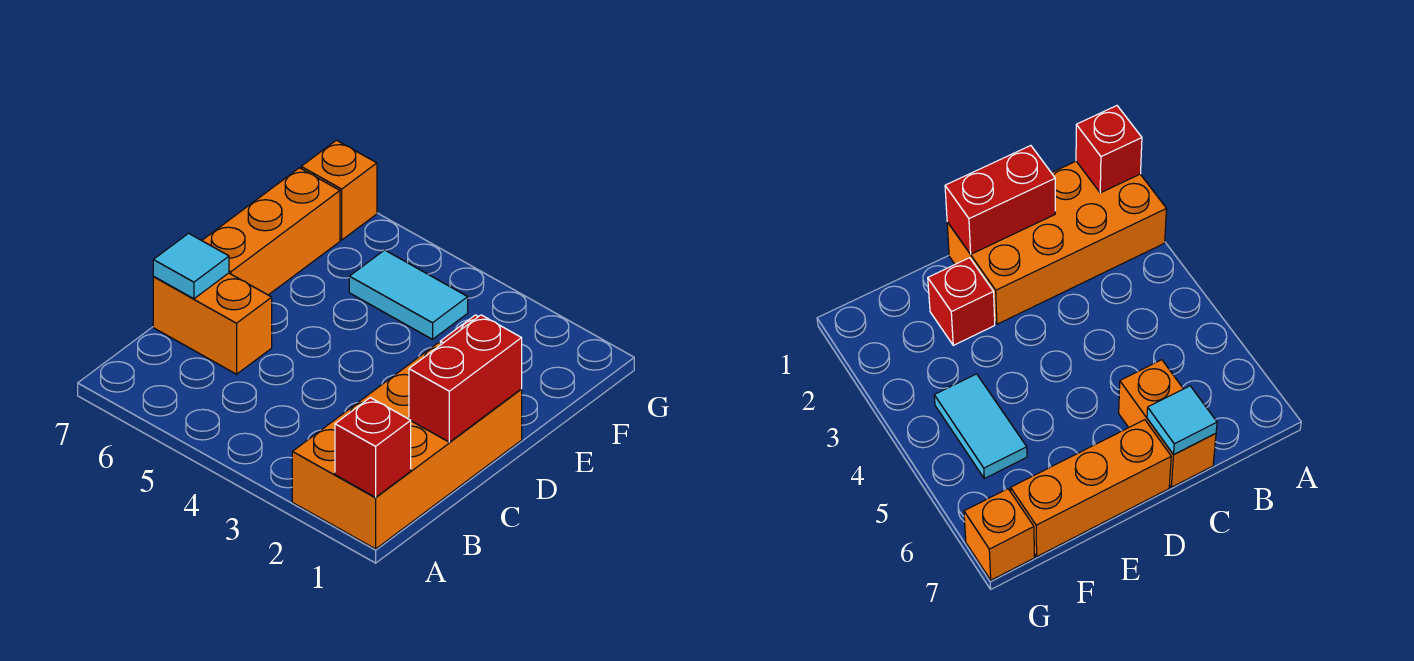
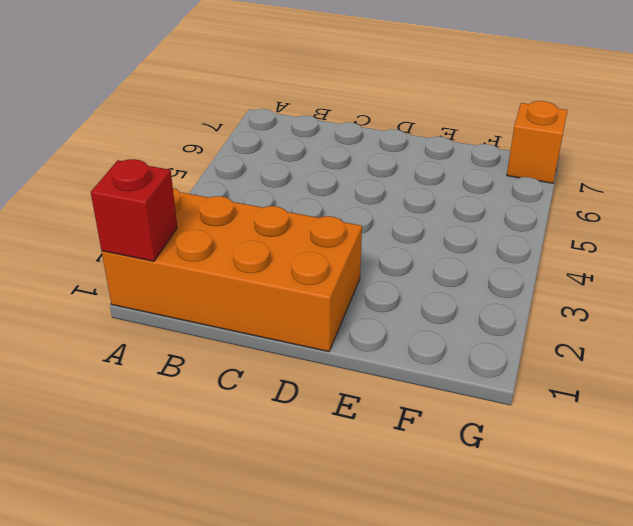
none -> orange brick C6:C7 level 1
none -> orange brick D7:F7 level 1

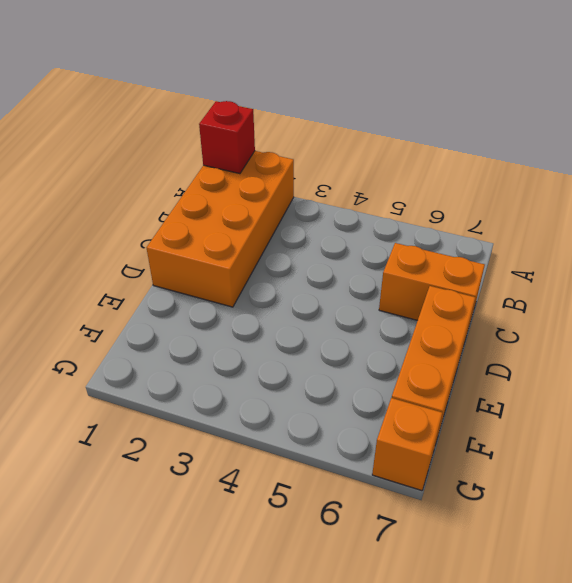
none -> red brick E2 level 1
none -> cyan tile F4:F5 level 1

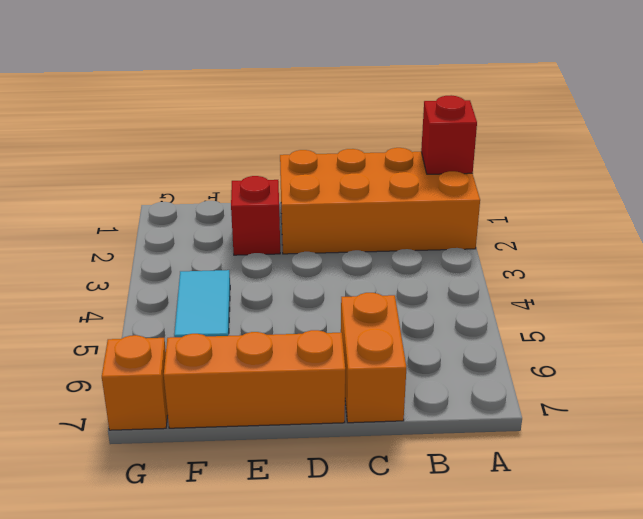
none -> red brick C1:D1 level 2
none -> cyan tile C7 level 2

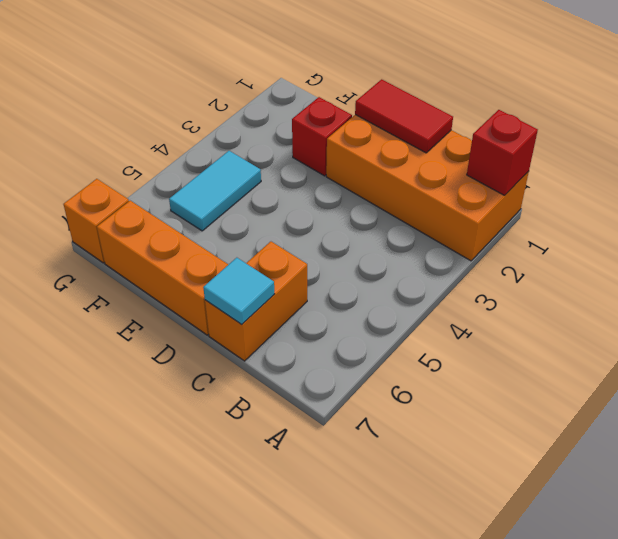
red tile C1:D1 level 2 -> red brick C1:D1 level 2

